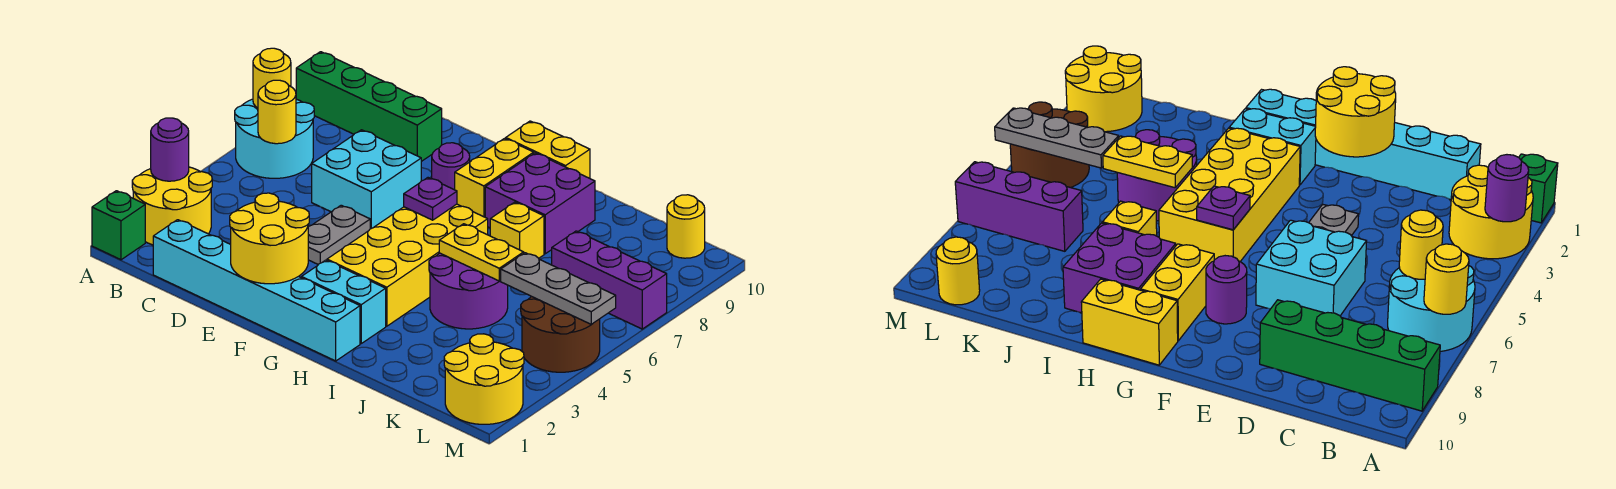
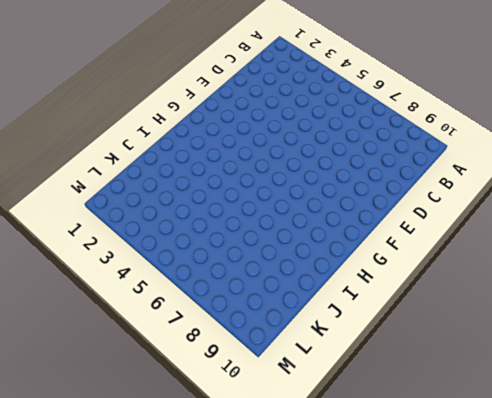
none -> green brick A1 level 1
none -> yellow round brick A2:B3 level 1
none -> cyan round brick A6:B7 level 1

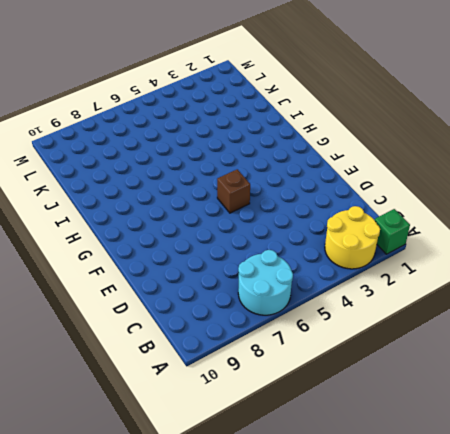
brown brick F5 level 1 -> none
none -> green brick A9:D9 level 1
none -> cyan brick C1:H1 level 1
none -> cyan brick D6:E7 level 1

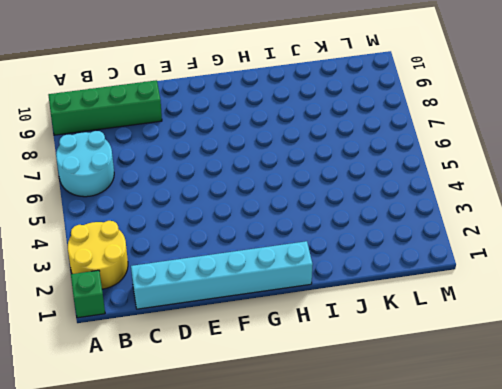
none -> cyan brick D6:E7 level 1
none -> grey plate E4:E5 level 1
none -> purple round brick F8 level 1

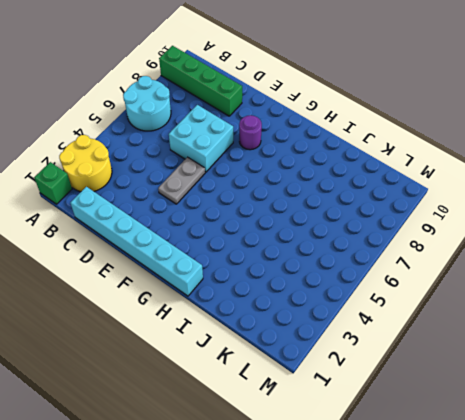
none -> cyan brick G2:H2 level 1
none -> yellow brick G3:H6 level 1
none -> yellow brick G8:G9 level 1

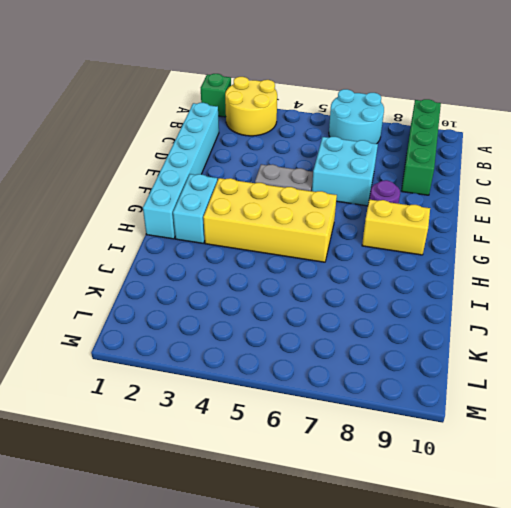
none -> yellow brick G10:H10 level 1
none -> purple brick H8:I9 level 1
none -> purple round brick I4:J5 level 1

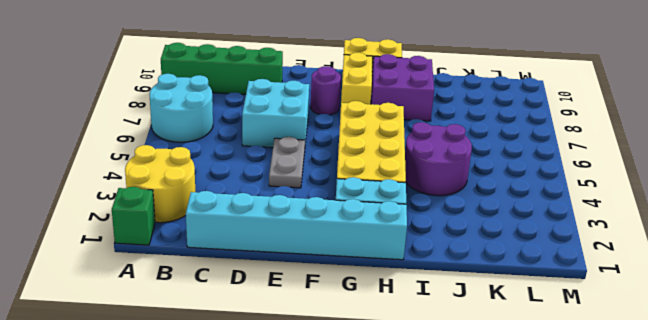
none -> yellow brick I7 level 1
none -> purple brick K7:M7 level 1
none -> yellow round brick L1:M2 level 1

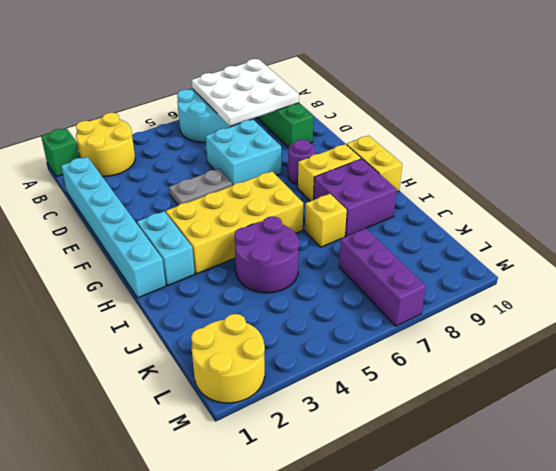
white plate A7:C9 level 2 -> yellow round brick A7 level 2
none -> brown round brick L4:M5 level 1
none -> yellow round brick L10 level 1
none -> purple round brick A3 level 2

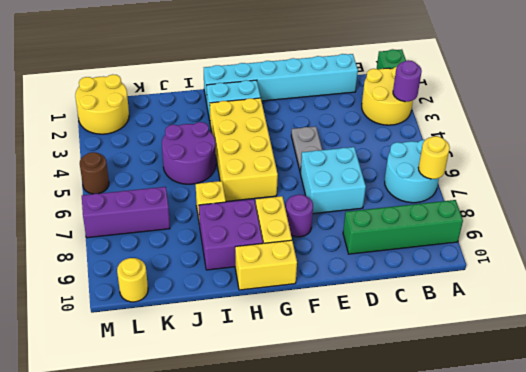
brown round brick M5 level 1 -> brown round brick L4:M5 level 1
none -> yellow round brick B6 level 2
none -> yellow round brick E1:F2 level 2
none -> purple plate G6 level 2

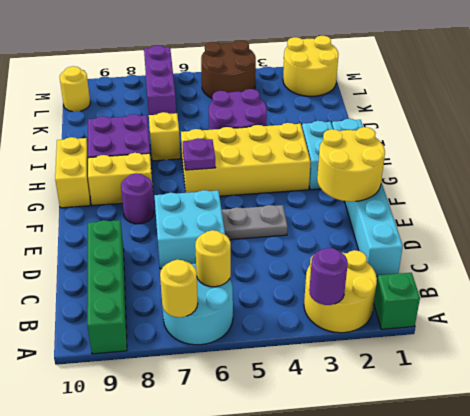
none -> yellow plate I5:J5 level 2
none -> grey plate K5:M5 level 2

